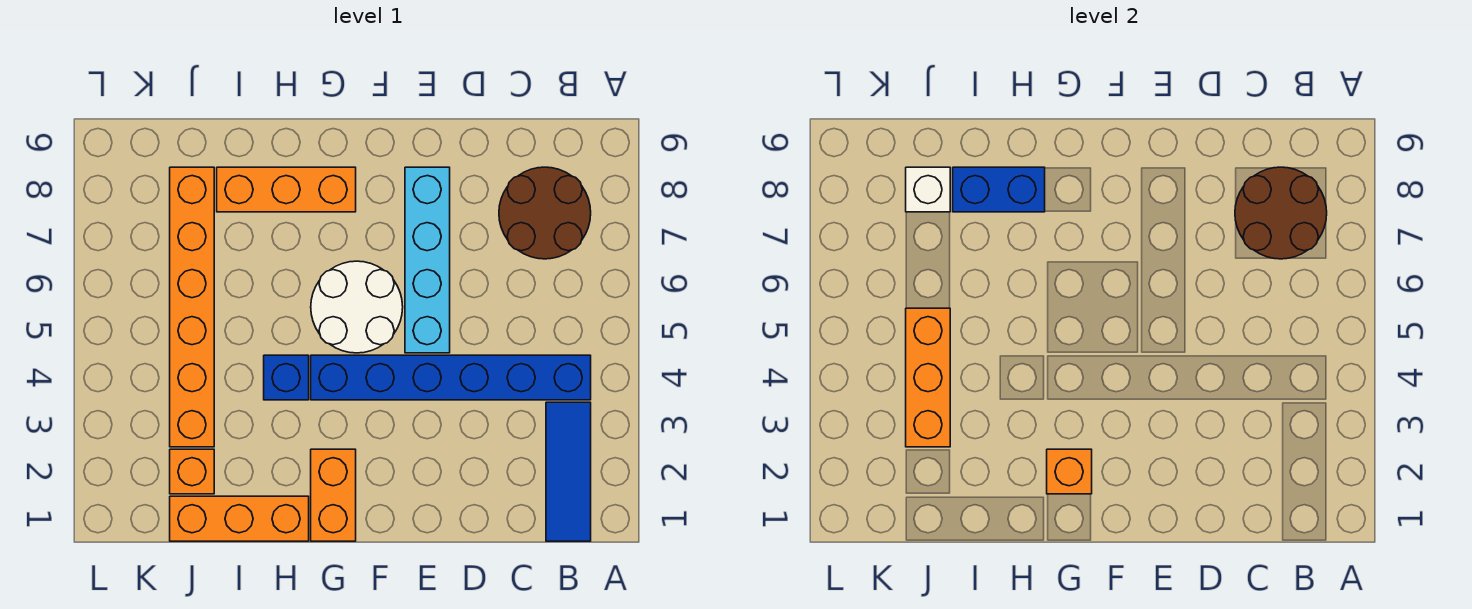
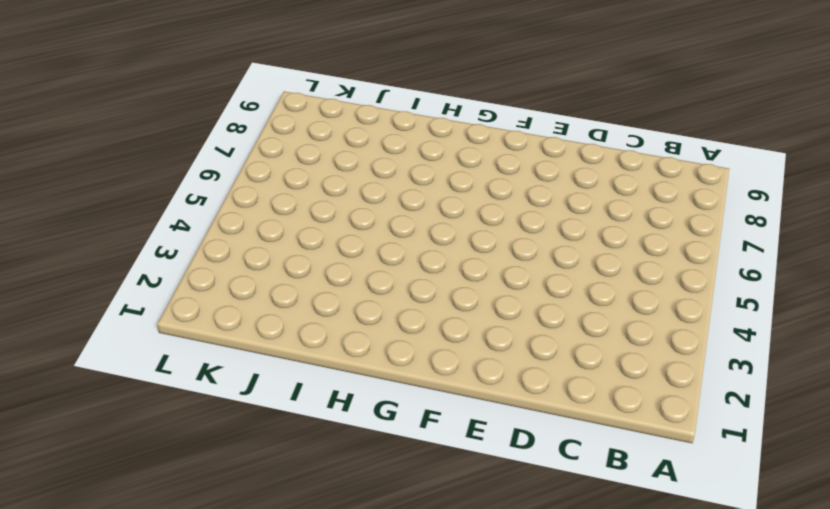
none -> blue tile B1:B3 level 1
none -> blue brick B4:G4 level 1
none -> brown round brick B7:C8 level 1

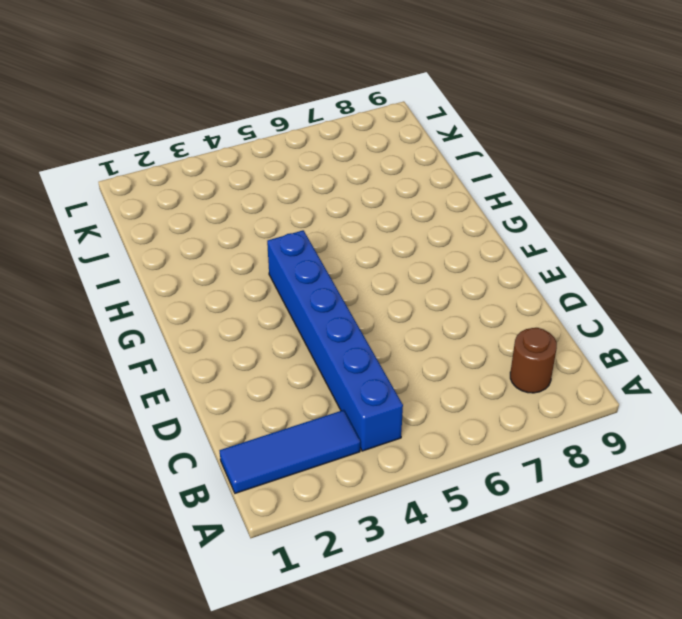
brown round brick B8 level 1 -> brown round brick B7:C8 level 1
none -> cyan brick E5:E8 level 1
none -> white round brick F5:G6 level 1
none -> orange brick G1:G2 level 1

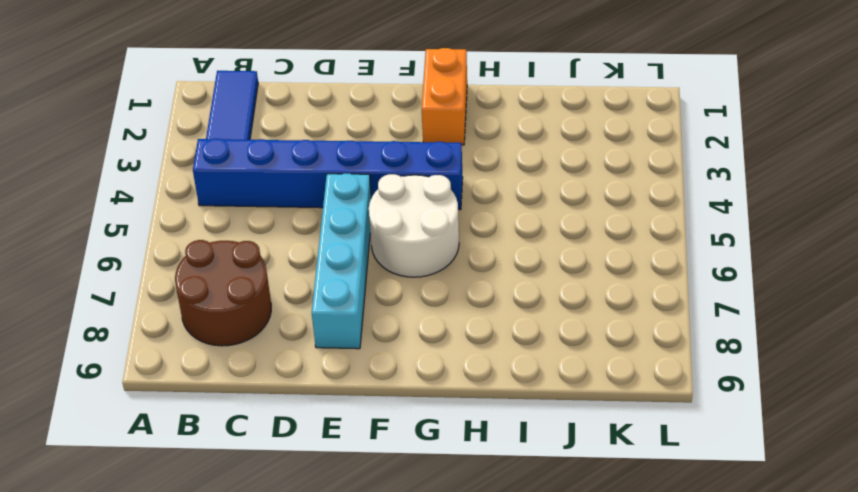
none -> orange brick G8:I8 level 1
none -> orange brick H1:J1 level 1
none -> blue brick H4 level 1

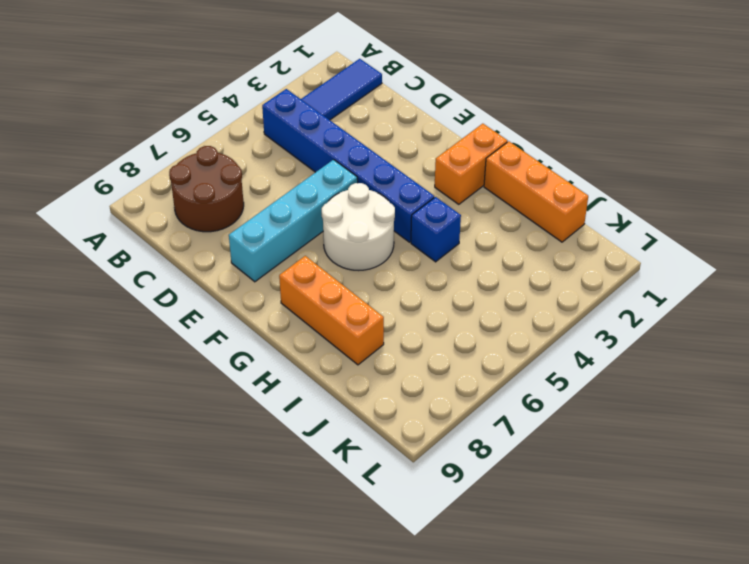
none -> orange brick J2 level 1
none -> orange brick J3:J8 level 1
none -> brown round brick B7:C8 level 2

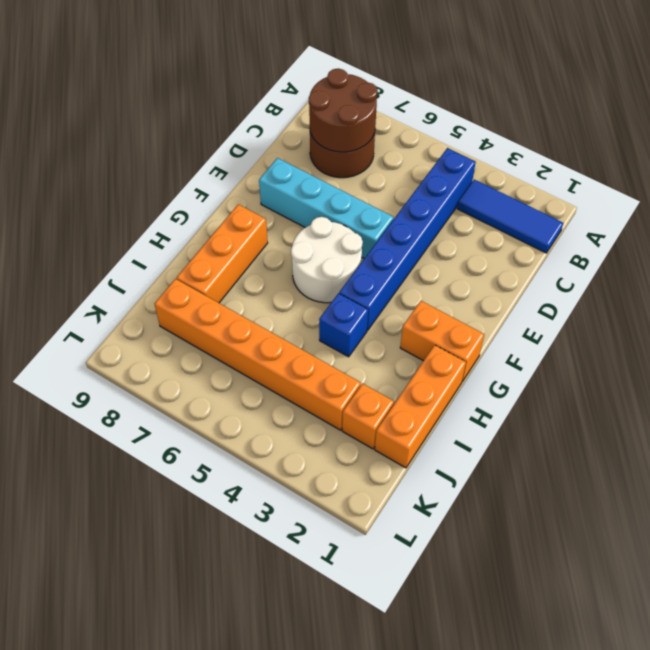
none -> orange brick G2 level 2
none -> blue brick H8:I8 level 2
none -> orange brick J3:J5 level 2

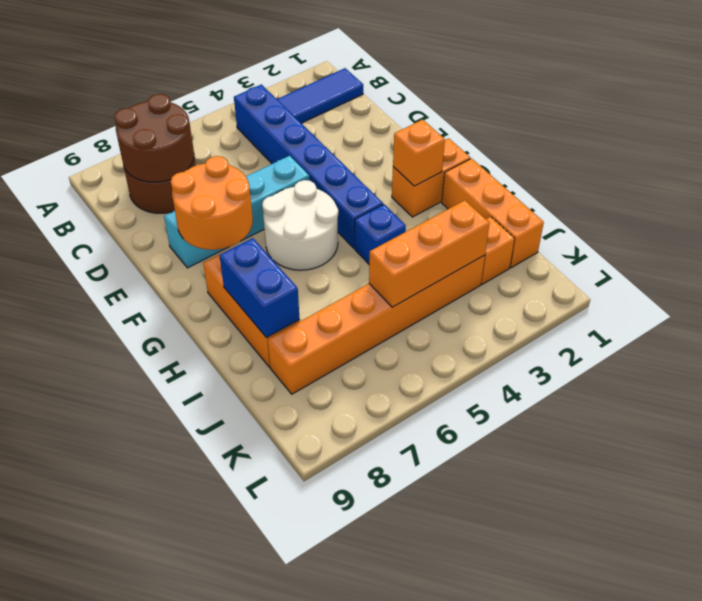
orange round brick E7:F8 level 2 -> none
none -> white brick J8 level 2

